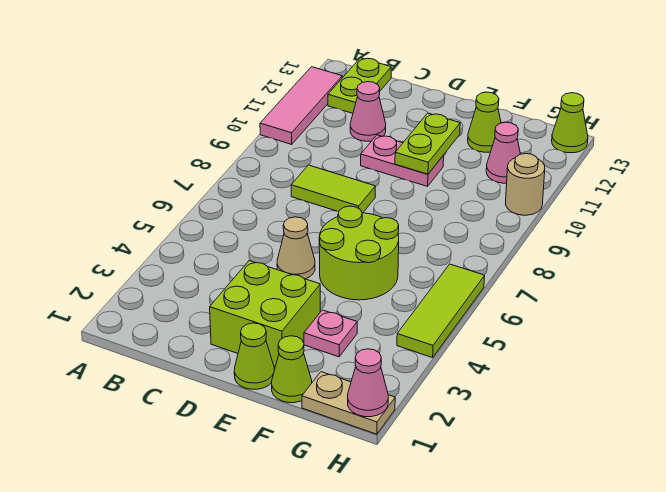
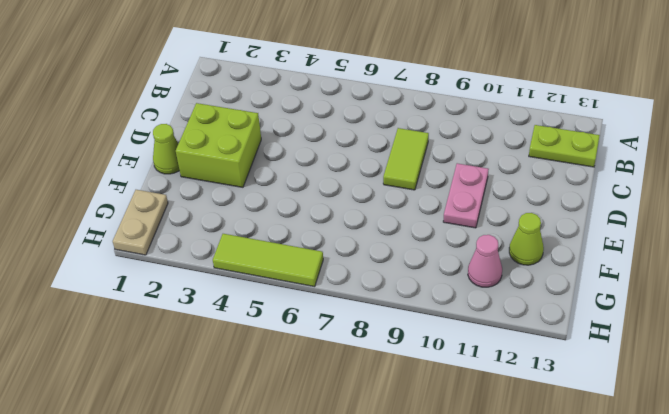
none -> pink tile A10:A12 level 1
none -> pink cone C11 level 1
none -> tan cone D5 level 1

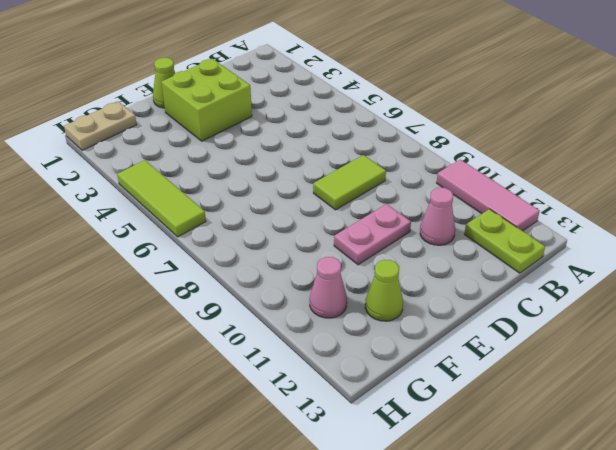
none -> tan cone D5 level 1
none -> lime round brick E5:F6 level 1
none -> lime cone F1 level 1

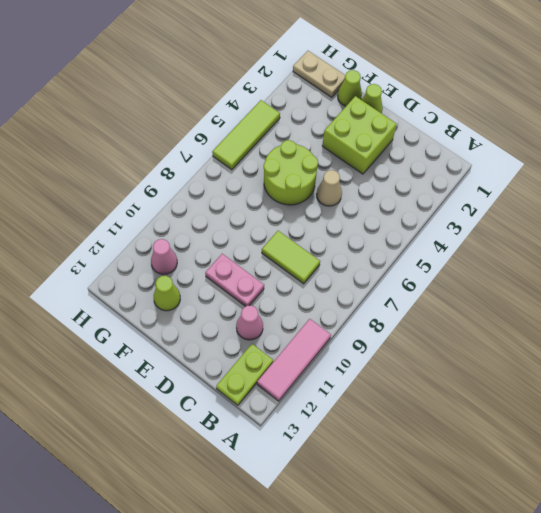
none -> pink plate F3 level 1
none -> tan round brick H10 level 1
none -> lime cone H13 level 1

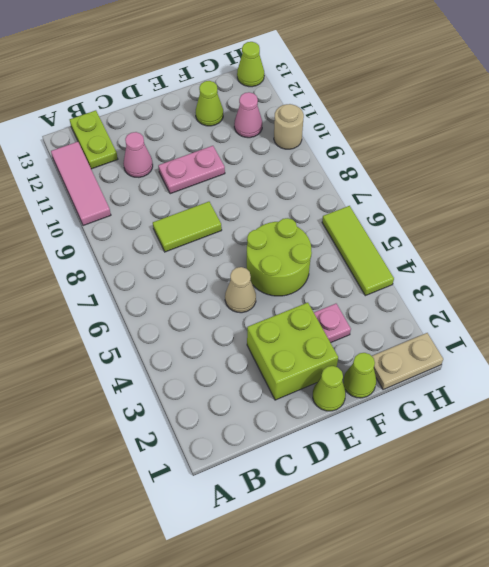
none -> lime plate E10:E11 level 2
none -> pink cone H1 level 2

